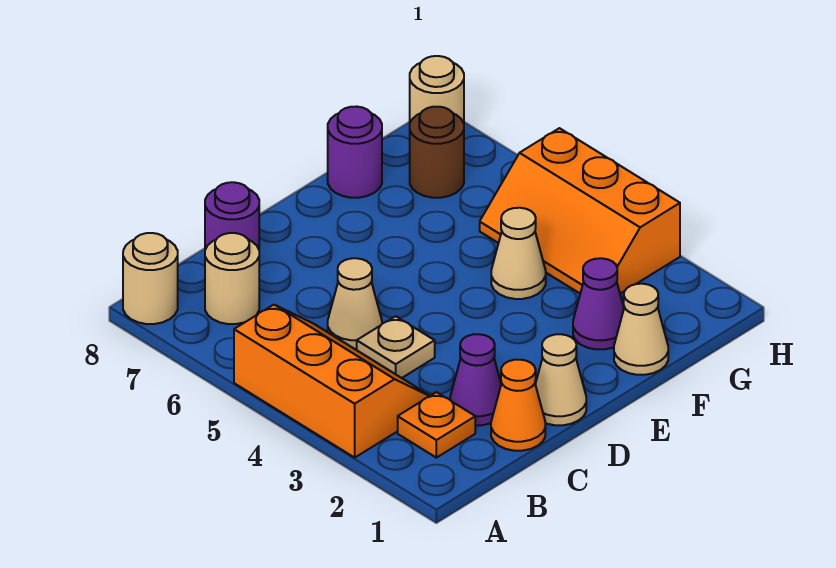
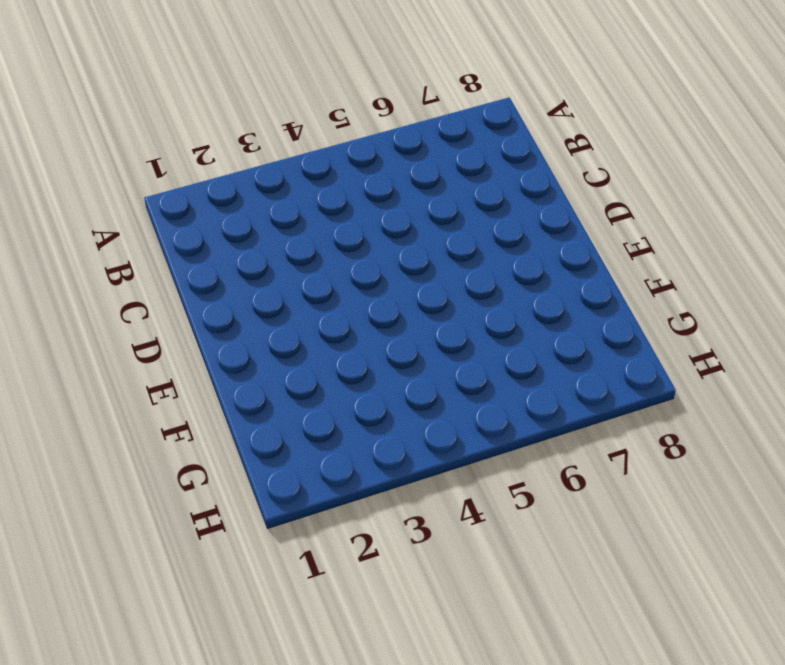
none -> orange slope A3:B5 level 1 top A
none -> tan round brick A8 level 1
none -> orange plate B2 level 1

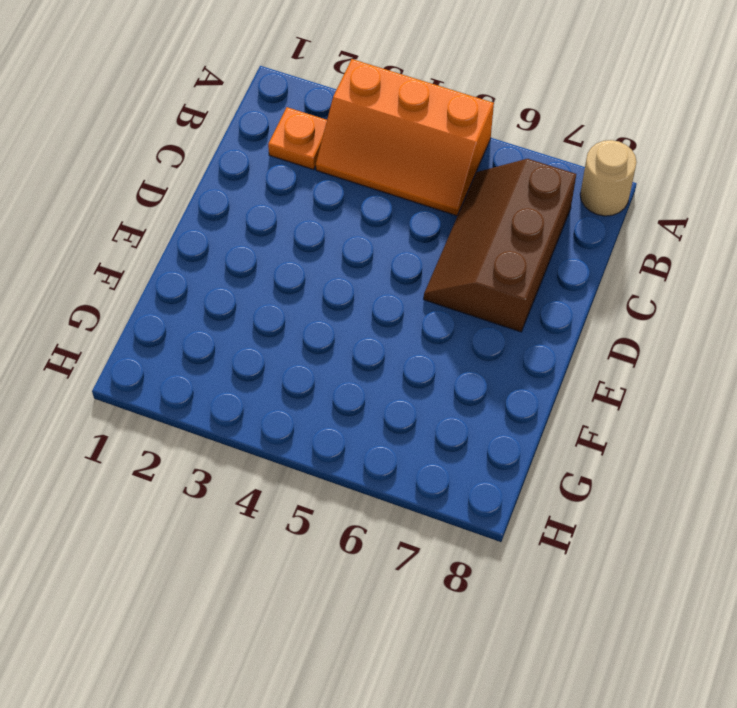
brown slope B6:D7 level 1 top 7 -> tan round brick B7 level 1
none -> orange cone C1 level 1
none -> purple cone C2 level 1
none -> tan plate C4 level 1

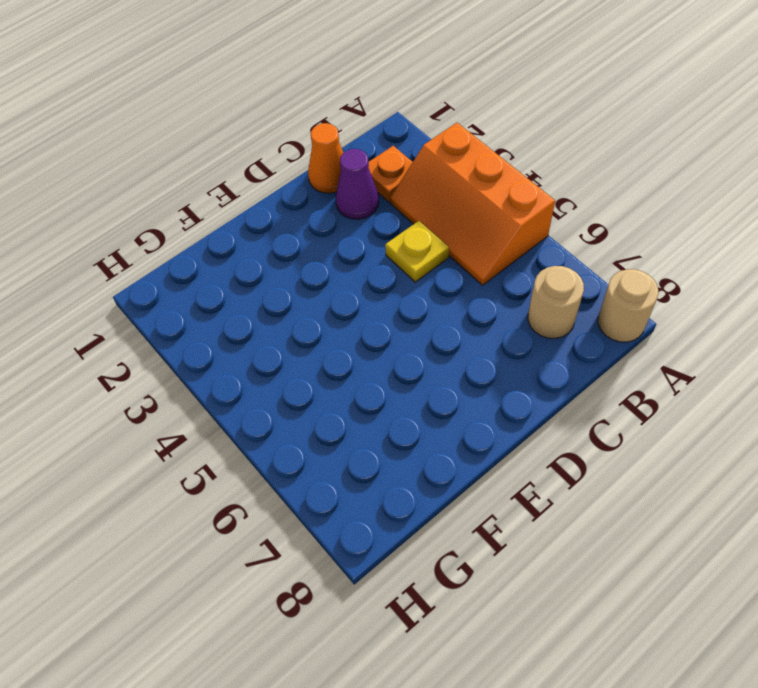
yellow plate C4 level 1 -> tan plate C4 level 1
none -> tan cone C5 level 1
none -> purple round brick C8 level 1
none -> tan cone D1 level 1

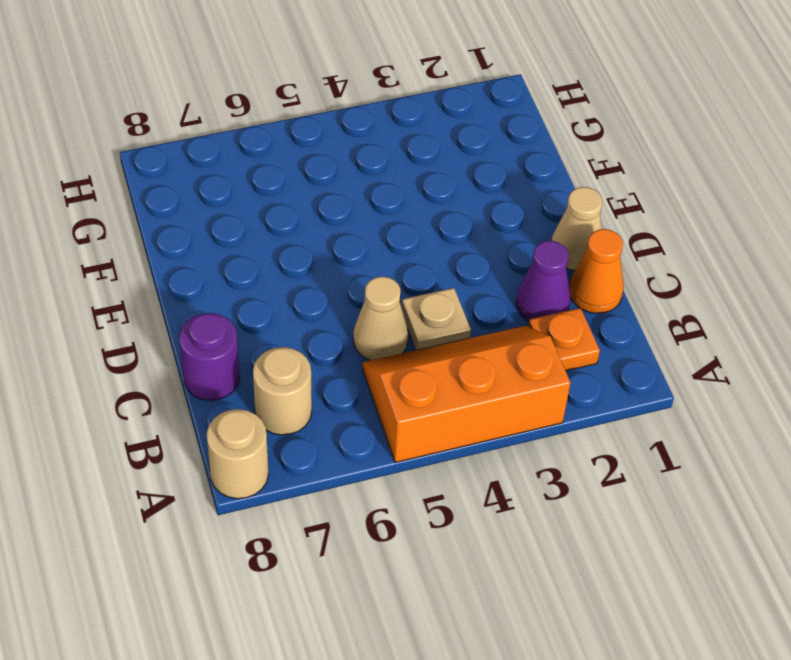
none -> tan cone F1 level 1
none -> purple cone F2 level 1
none -> tan cone F4 level 1

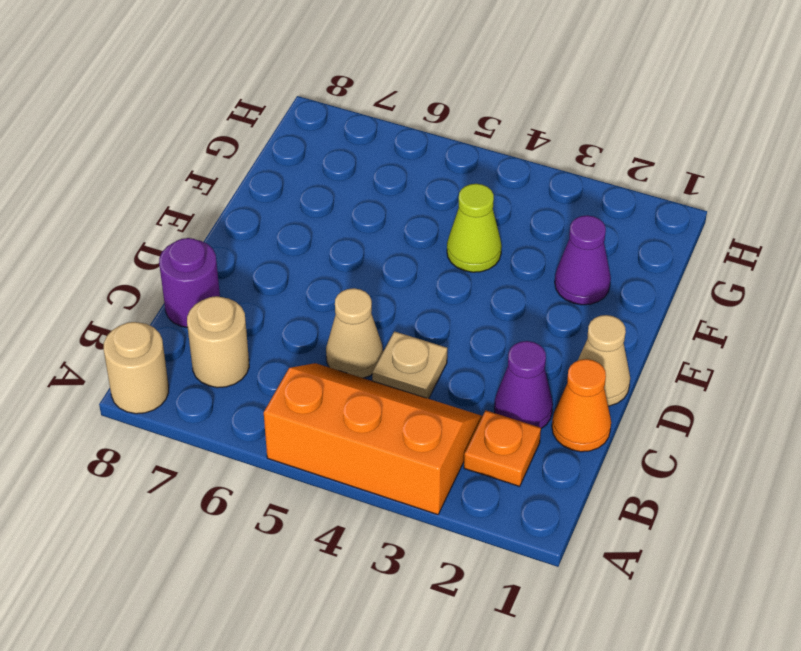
lime cone F4 level 1 -> tan cone F4 level 1
none -> tan cone F1 level 1
none -> purple round brick F8 level 1
none -> orange slope G3:H5 level 1 top H

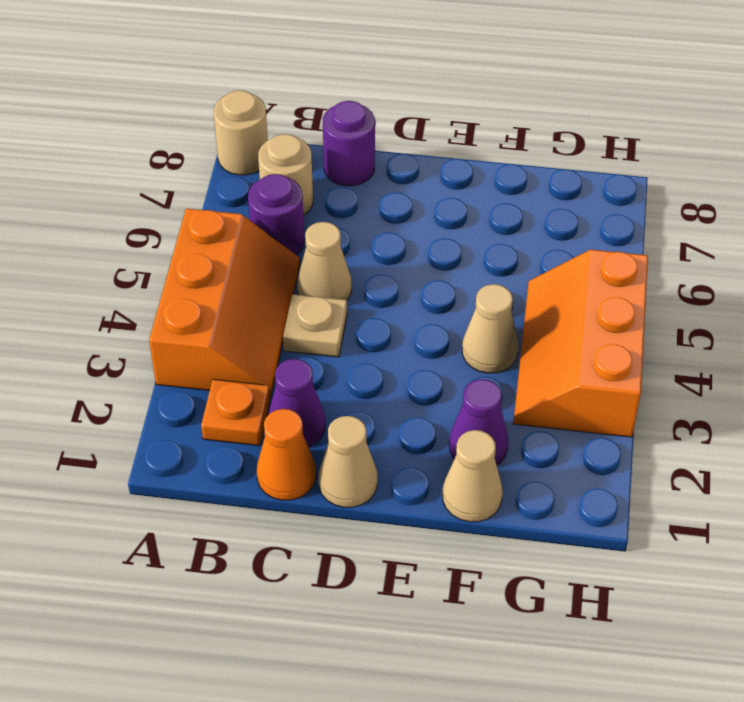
purple round brick B6 level 1 -> purple round brick F8 level 1
none -> brown round brick G7 level 1
none -> tan round brick H8 level 1

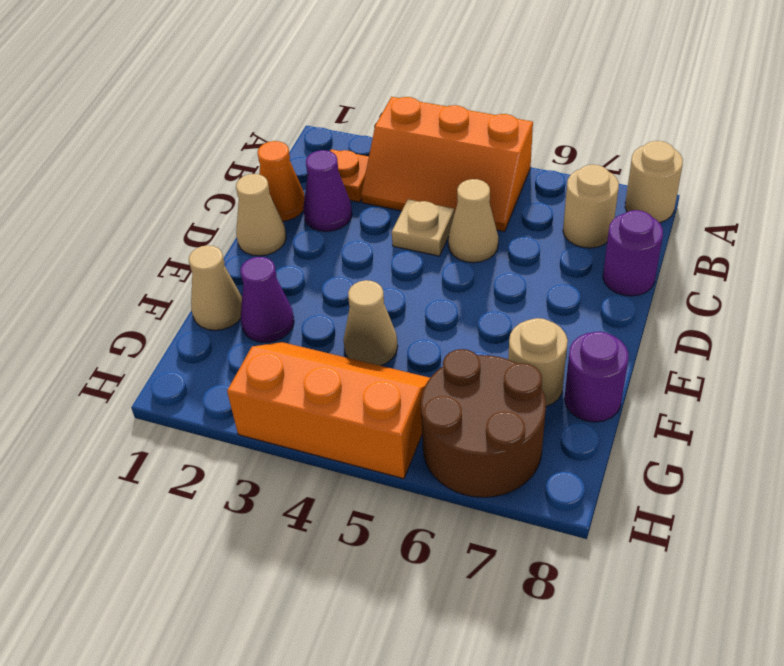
tan round brick F7 level 1 -> tan round brick H8 level 1
brown round brick G6:H7 level 1 -> brown round brick G7 level 1

